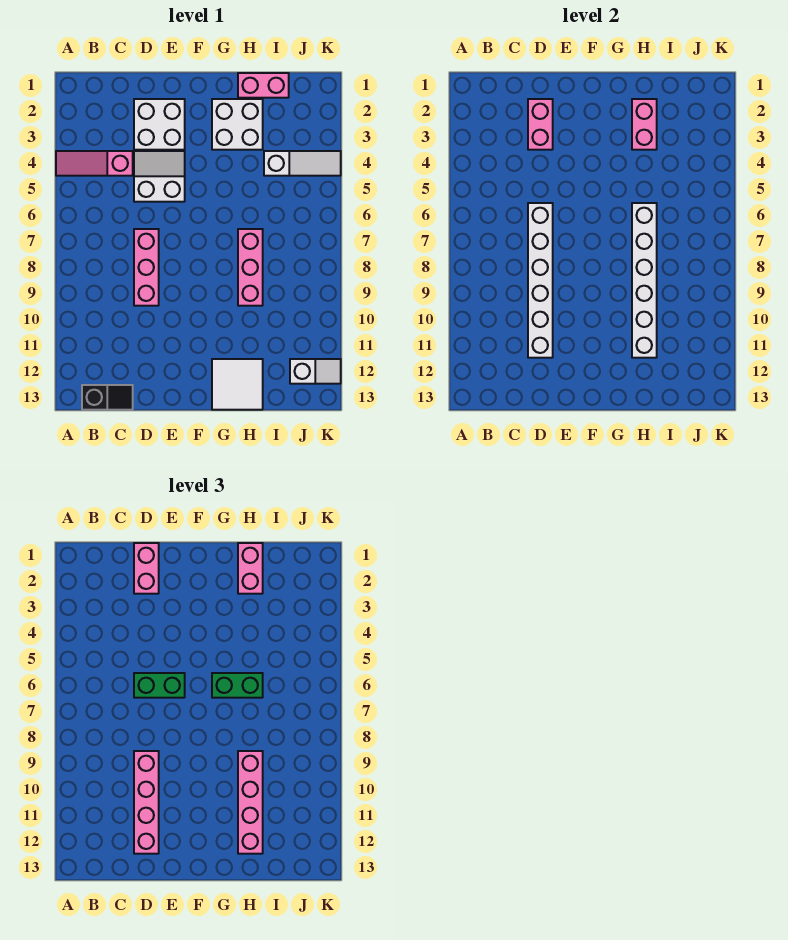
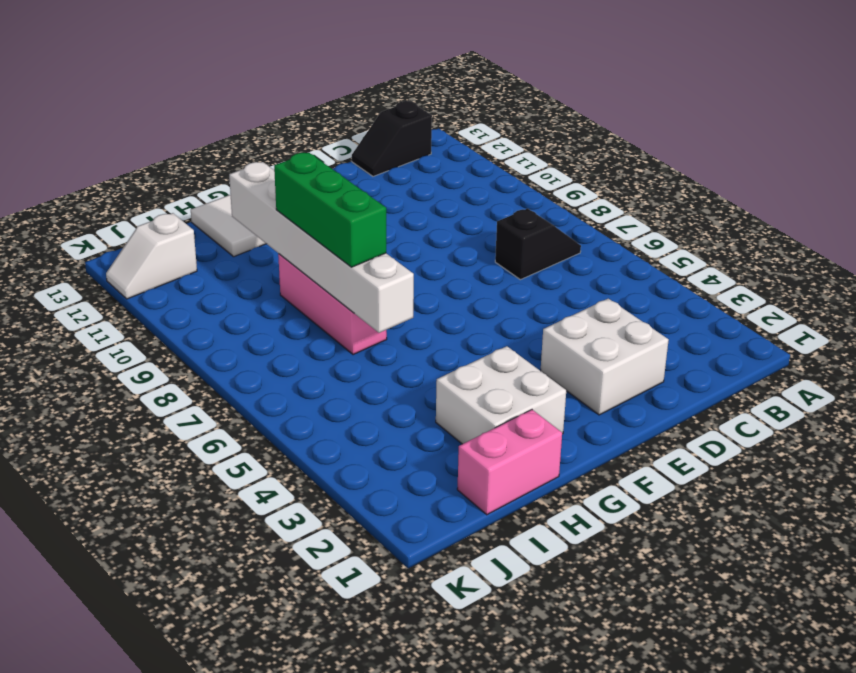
black slope B7:C7 level 1 top C -> none
green brick H7:H9 level 3 -> pink brick H9:H12 level 3
none -> pink slope A4:C4 level 1 top C
none -> white slope D4:E5 level 1 top 5
none -> pink brick D7:D9 level 1

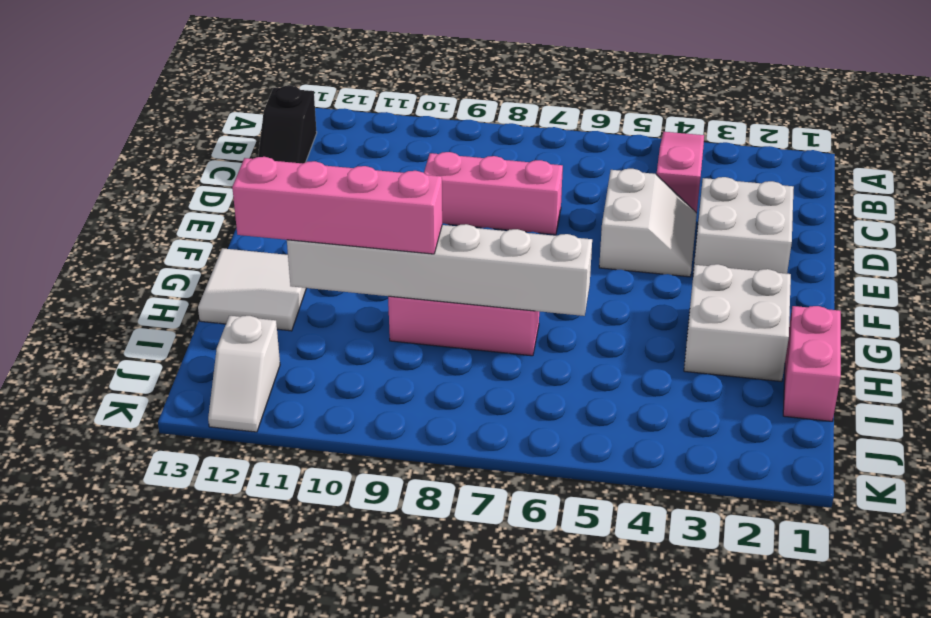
none -> white slope I4:K4 level 1 top I
none -> pink brick D2:D3 level 2
none -> white brick D6:D11 level 2

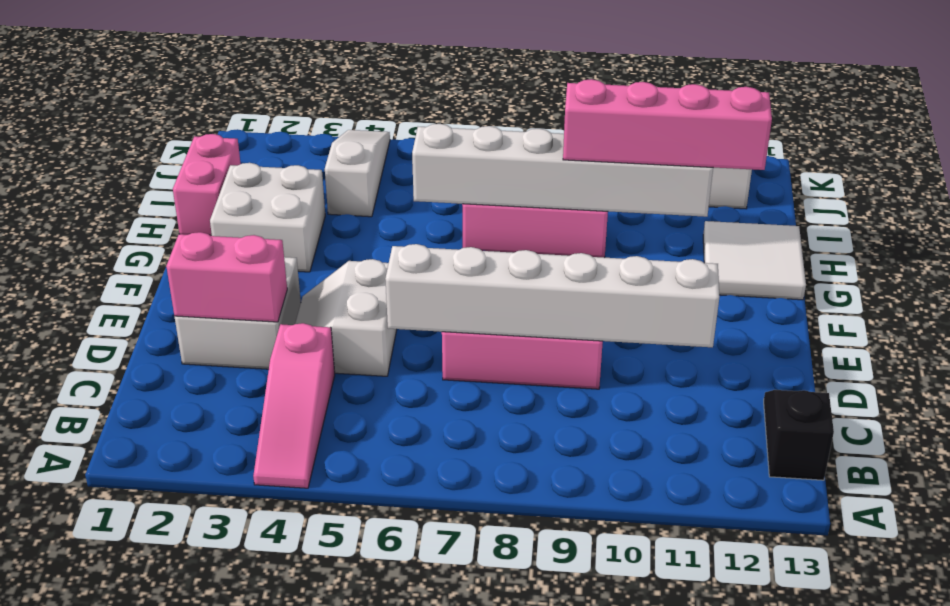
none -> pink brick H2:H3 level 2
none -> pink brick D1:D2 level 3
none -> green brick D6:E6 level 3

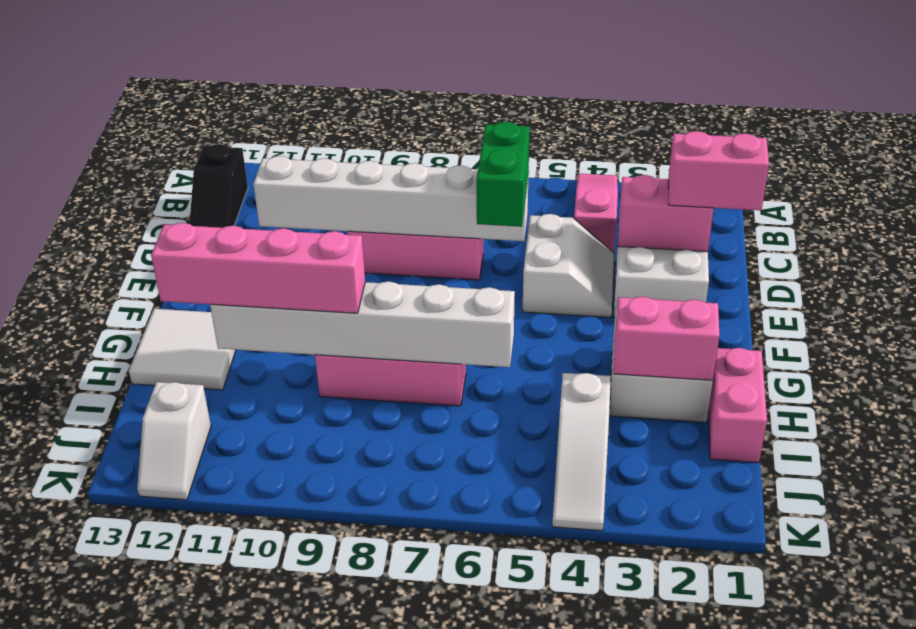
none -> pink brick D9:D12 level 3
none -> green brick G6:H6 level 3
none -> pink brick H1:H2 level 3

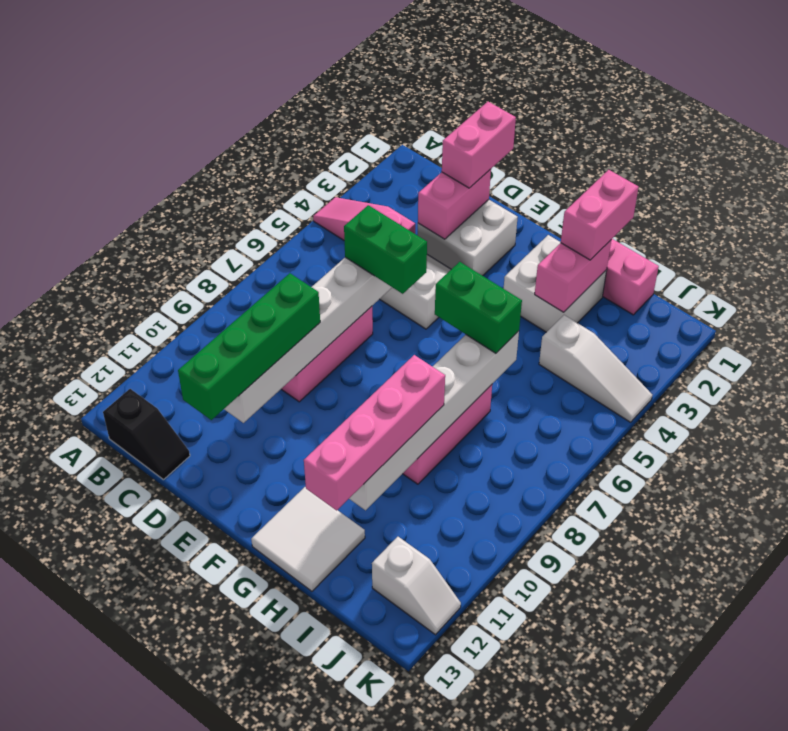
green brick D9:D12 level 3 -> pink brick D9:D12 level 3

